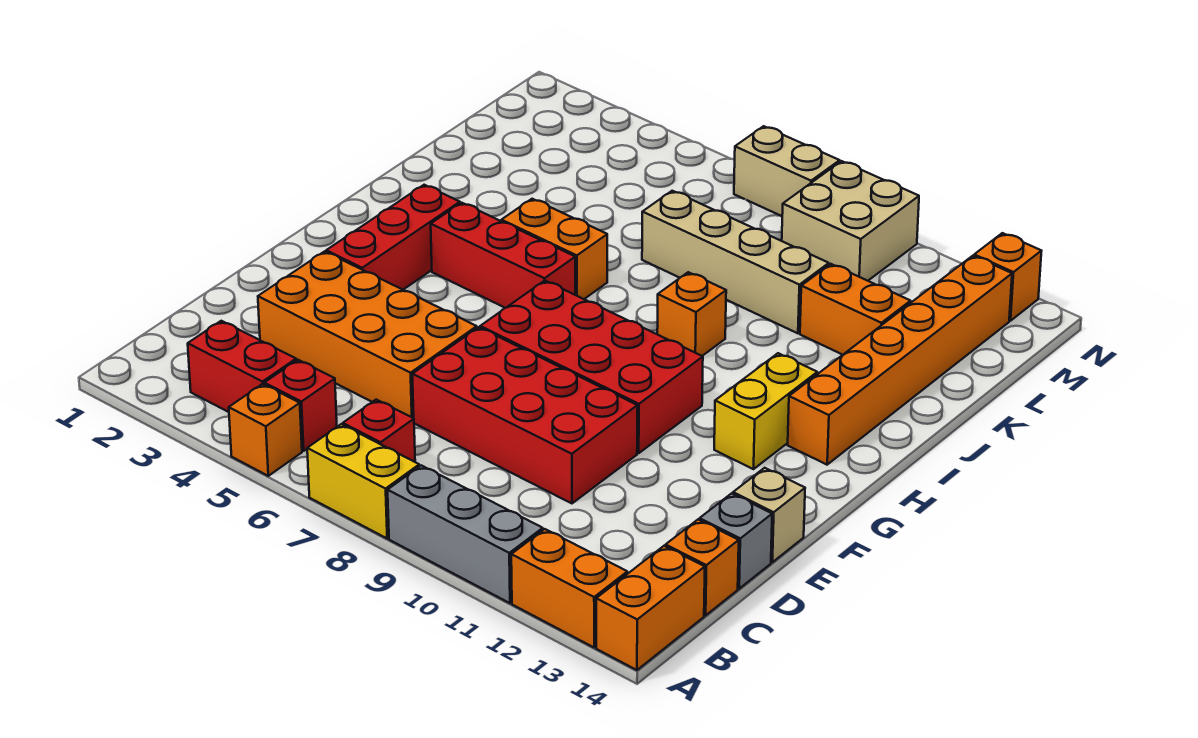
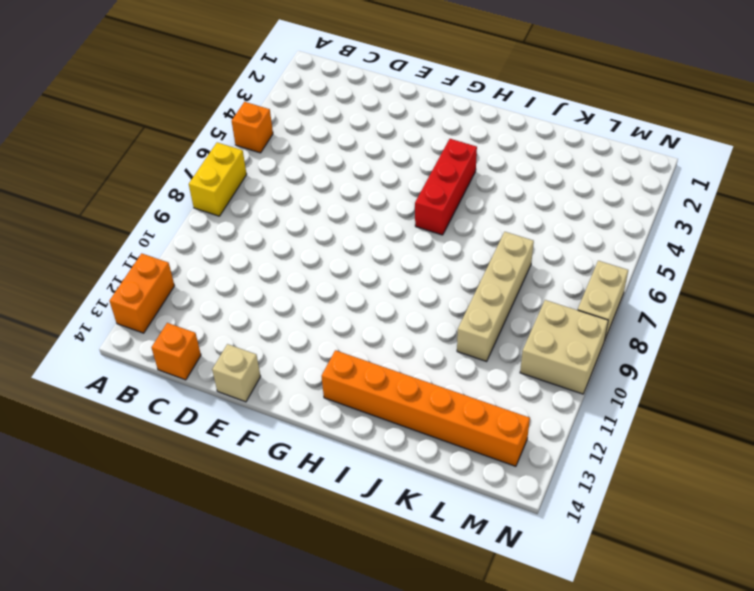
none -> grey brick A9:A11 level 1
none -> orange brick A14:B14 level 1
none -> red brick B3:B4 level 1

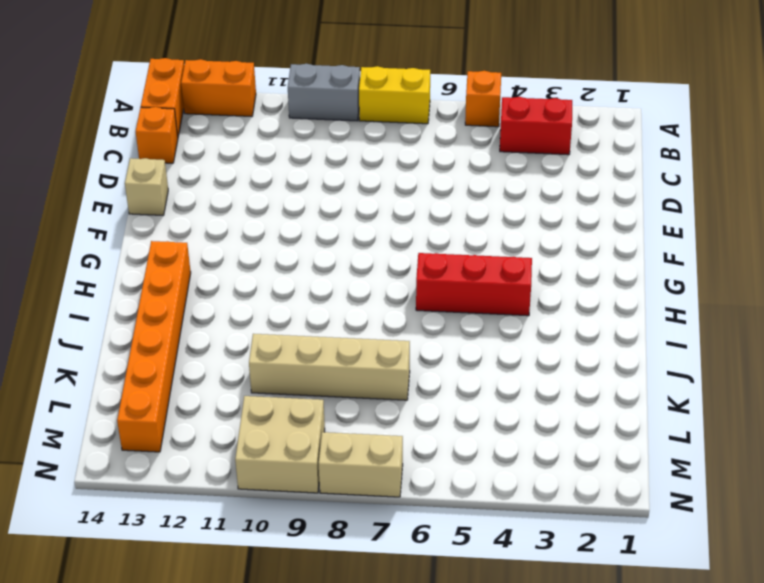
grey brick A9:A10 level 1 -> grey brick A9:A11 level 1
none -> red brick B5 level 1
none -> red brick B7 level 1
none -> orange brick D3:E6 level 1

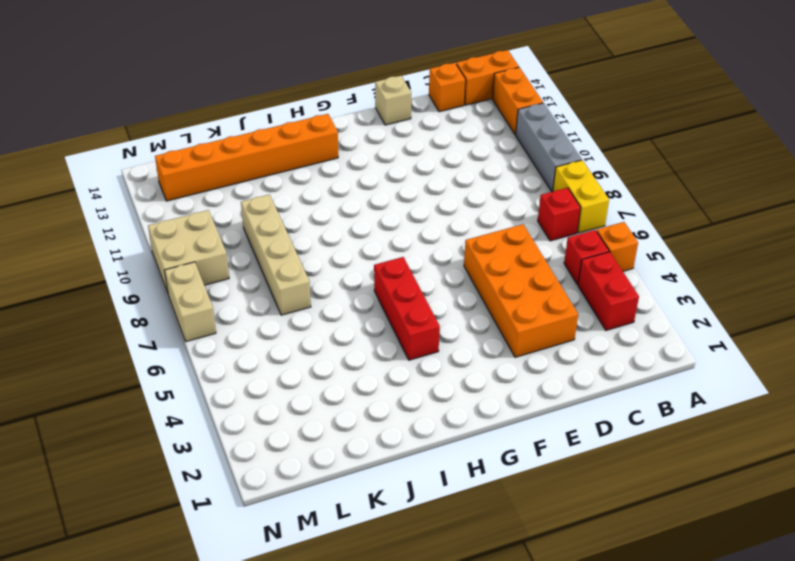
none -> red brick D7:E10 level 1
none -> grey brick D14 level 1
none -> red brick F3:H3 level 1

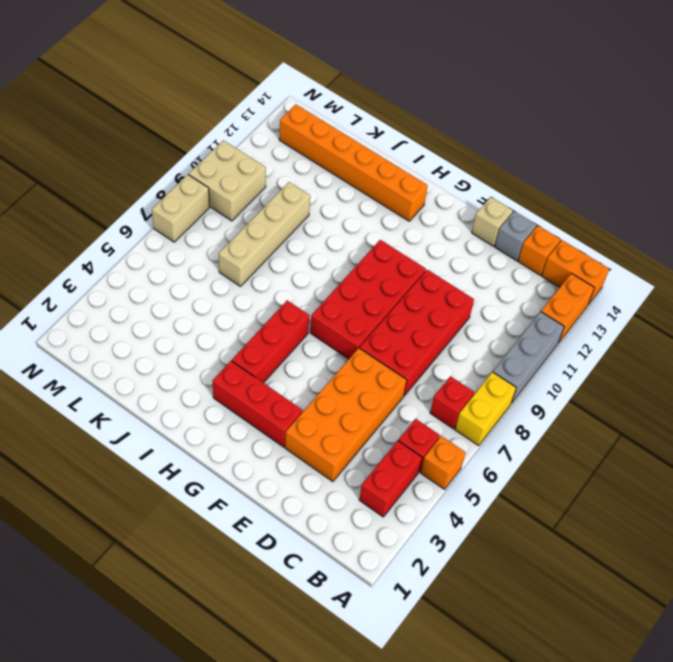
none -> yellow brick G12:H12 level 1
none -> orange brick I5:I6 level 1
none -> orange brick I9 level 1

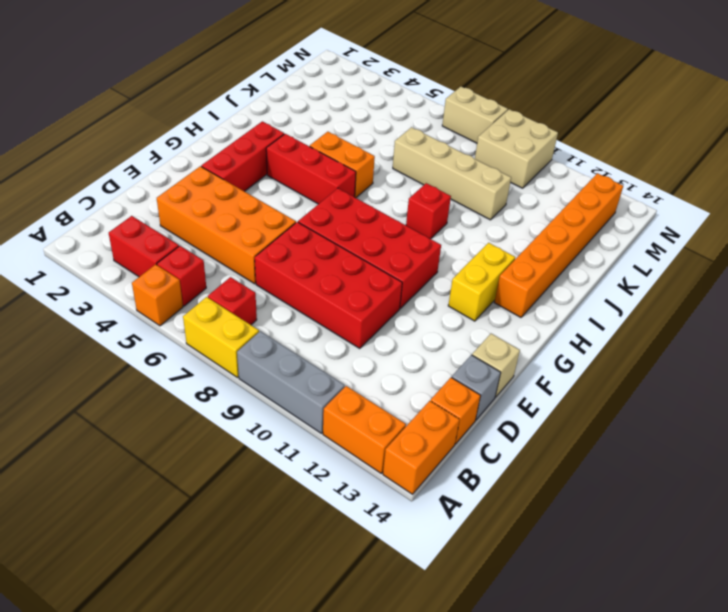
red brick I9 level 1 -> orange brick I9 level 1
none -> orange brick K11:K12 level 1
none -> orange brick N13 level 1

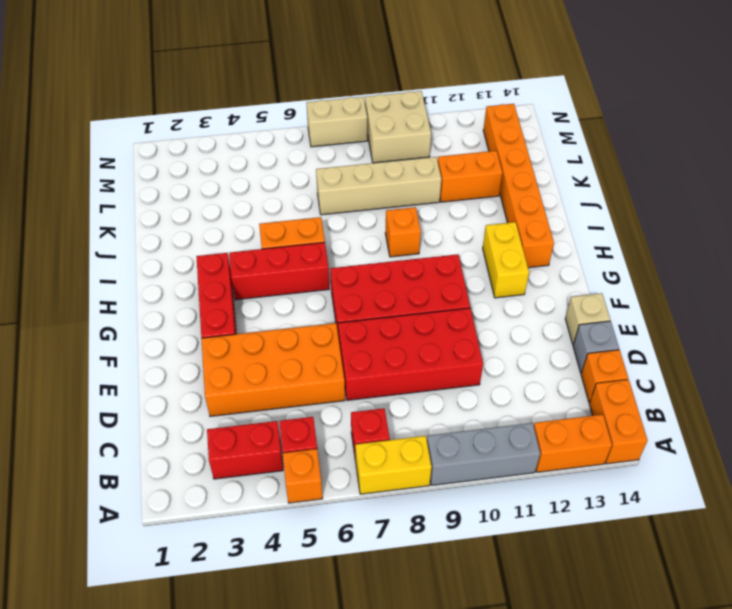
none -> orange brick N13 level 1

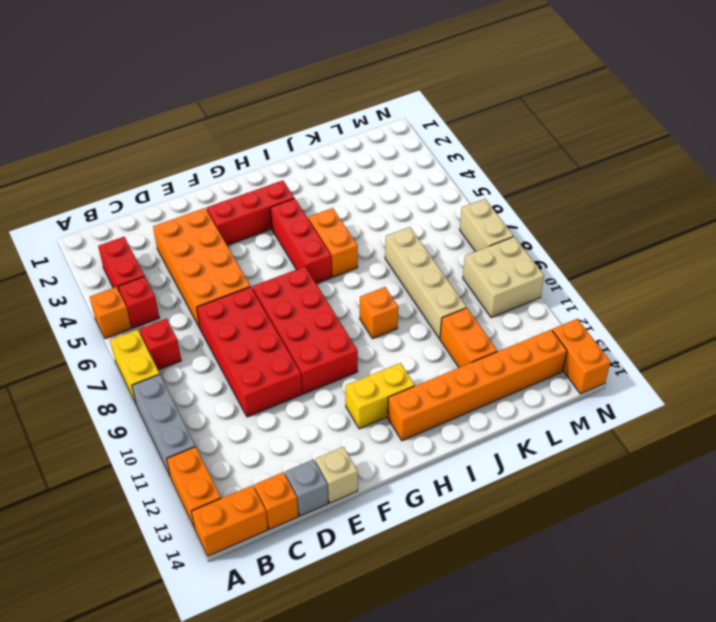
orange brick N13:N14 level 1 -> orange brick N13 level 1

